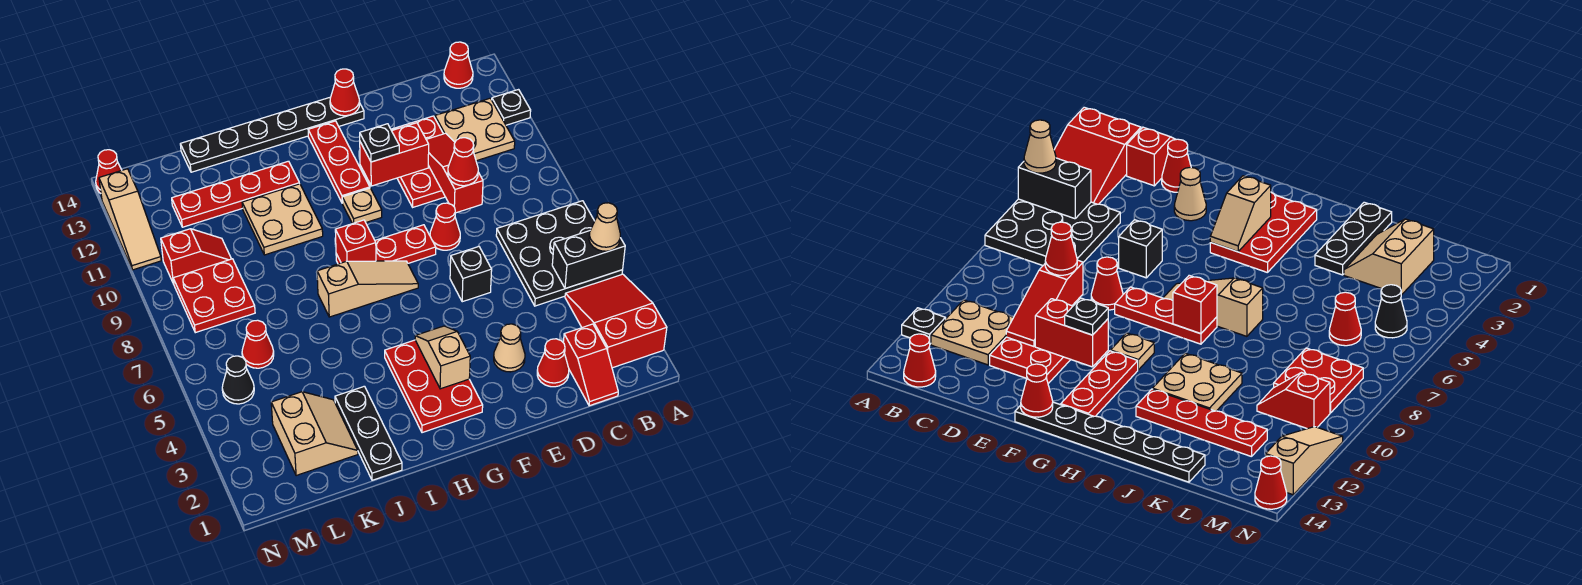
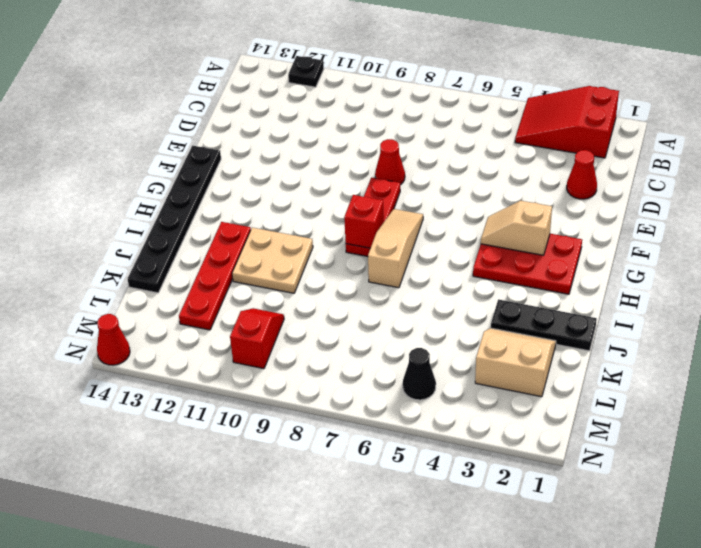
none -> black plate A5:C7 level 1
none -> tan plate B11:C12 level 1
none -> red cone B14 level 1
none -> red slope C1:C2 level 1 top 2

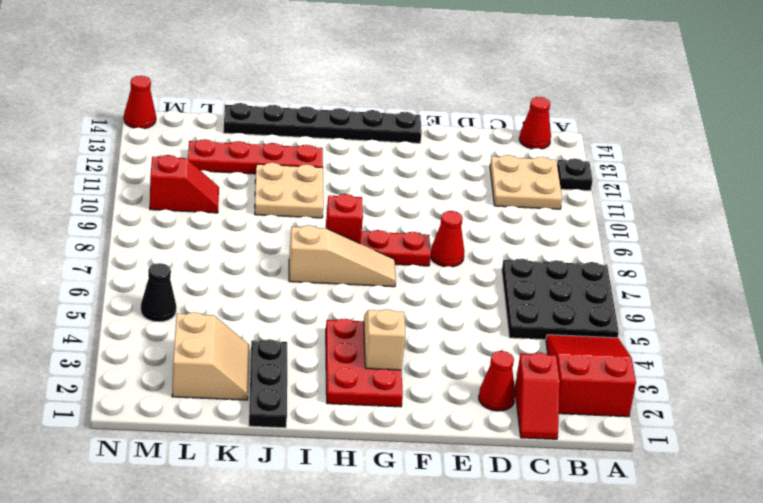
none -> red plate D10:E12 level 1
none -> tan cone E3 level 1
none -> black brick E6 level 1
none -> tan plate G10 level 1

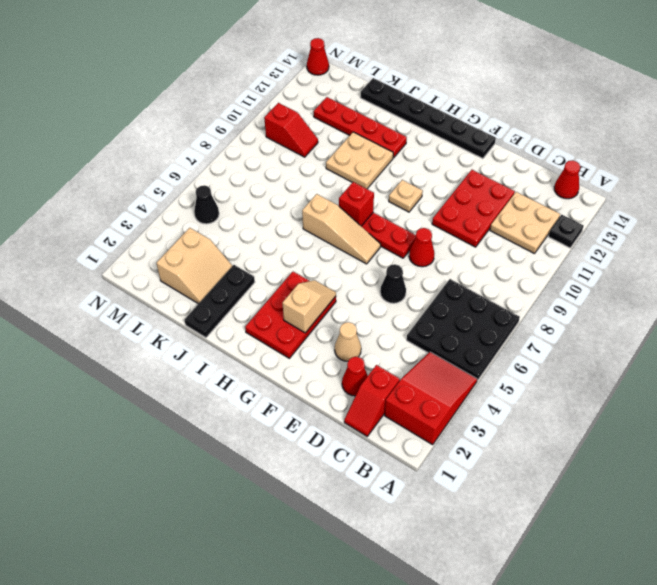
black cone E6 level 1 -> black brick E6 level 1
none -> red plate G11:G13 level 1
none -> red cone L6 level 1
none -> red plate L8:M9 level 1
none -> tan slope N11:N13 level 1 top 13

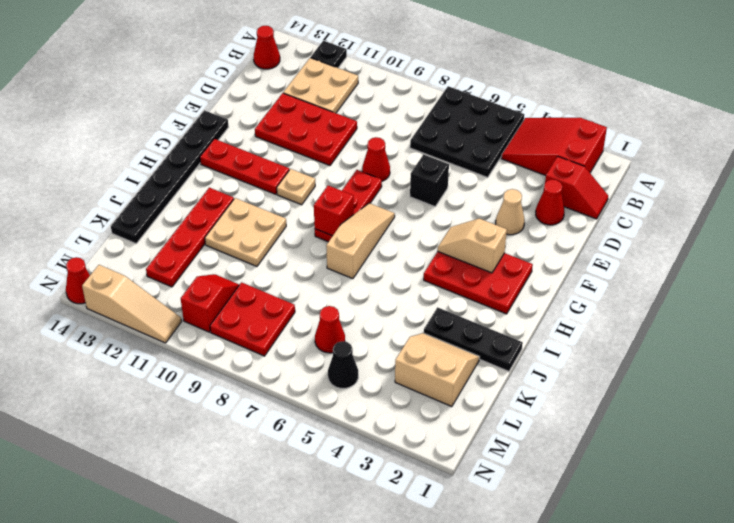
none -> black brick A5:B5 level 2
none -> red slope D9:D11 level 2 top 9
none -> red brick E11:F11 level 2
none -> red cone F14 level 2

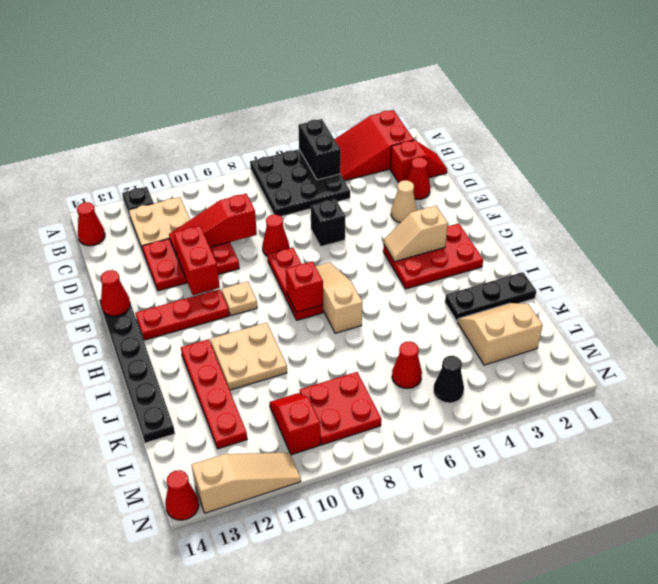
none -> tan cone A5 level 3
none -> red cone D9 level 3
none -> black plate F11 level 3

